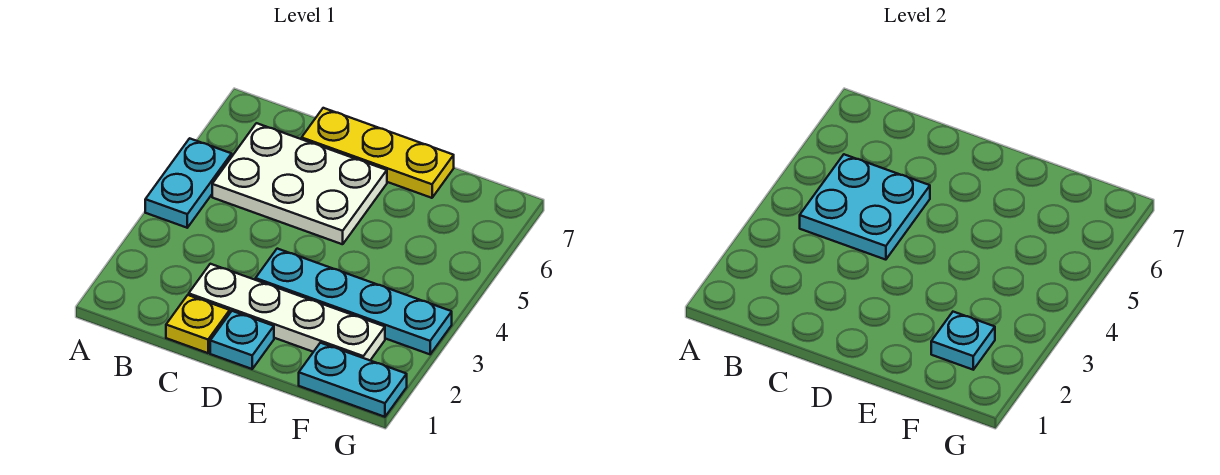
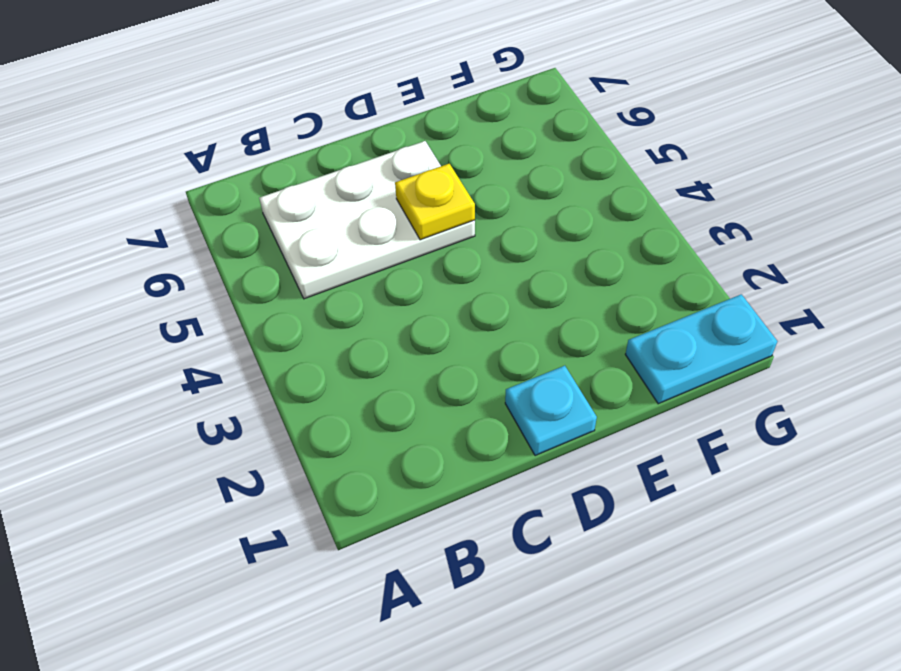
yellow plate D5 level 2 -> yellow plate C1 level 1
none -> cyan plate A4:A5 level 1
none -> white plate C2:F2 level 1

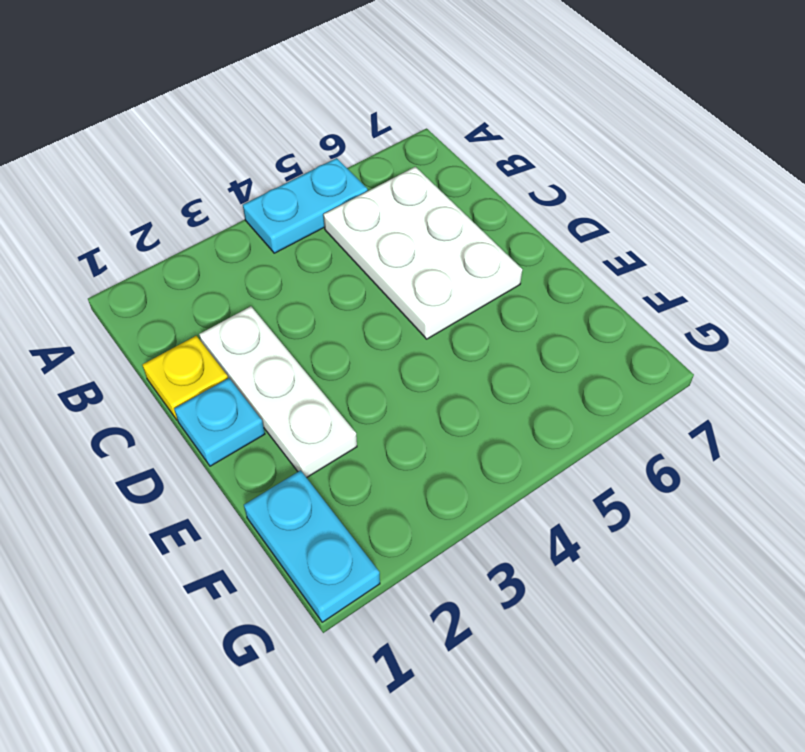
white plate C2:E2 level 1 -> white plate C2:F2 level 1
none -> yellow plate C7:E7 level 1
none -> cyan plate D3:G3 level 1

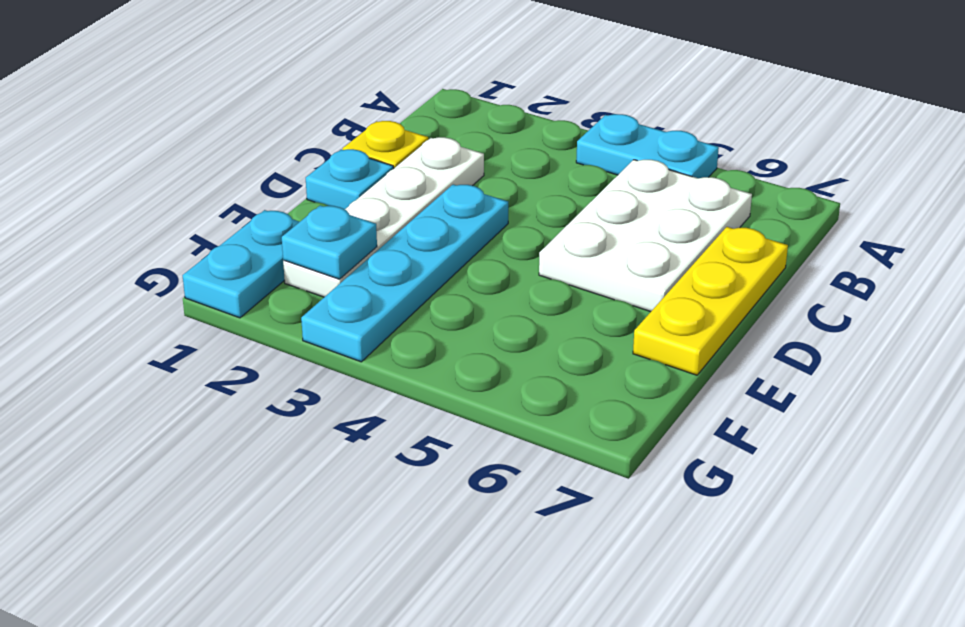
none -> cyan plate B4:C5 level 2

